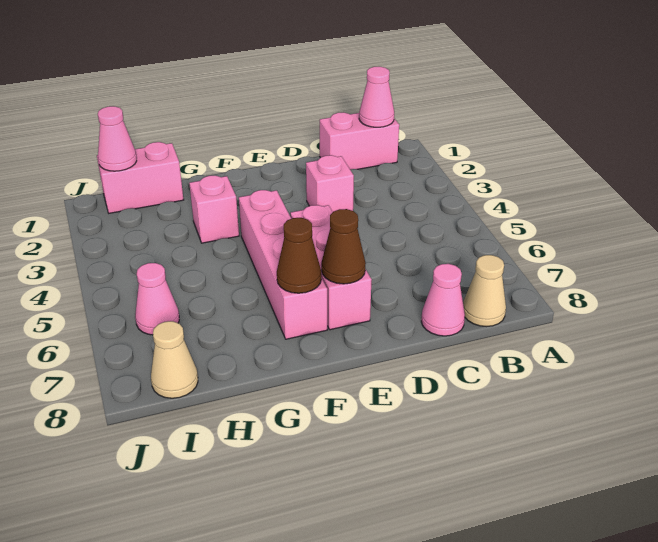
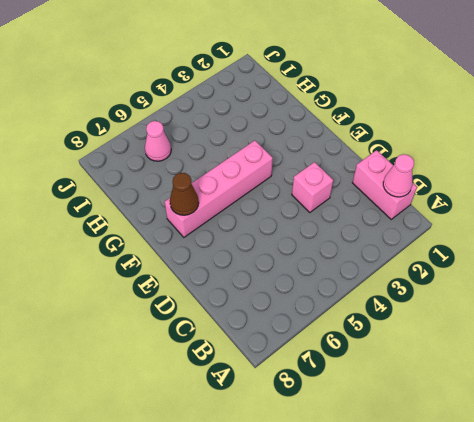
none -> tan cone B8 level 1
none -> pink cone C8 level 1
none -> pink brick E5:E7 level 1

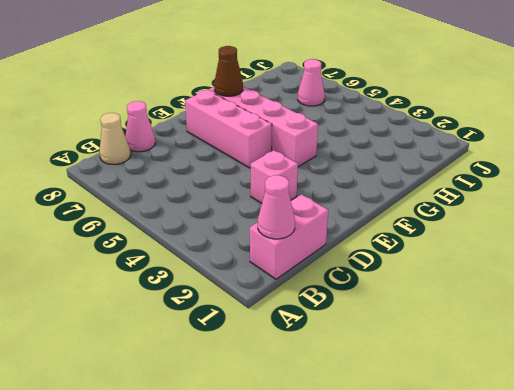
none -> pink brick G3 level 1
none -> pink brick H1:I1 level 1
none -> tan cone I8 level 1

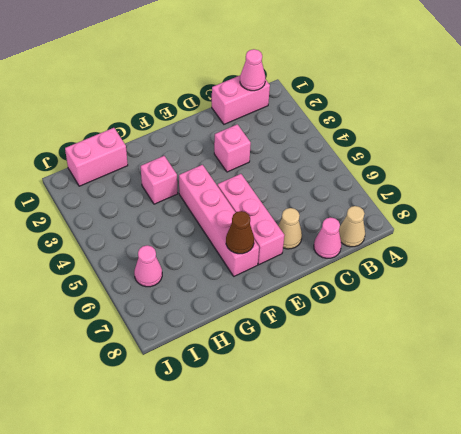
tan cone D7 level 1 -> tan cone I8 level 1
none -> brown cone E7 level 2
none -> pink cone I1 level 2

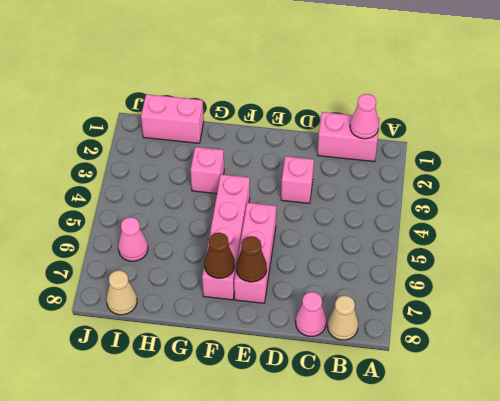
none -> pink cone I1 level 2

